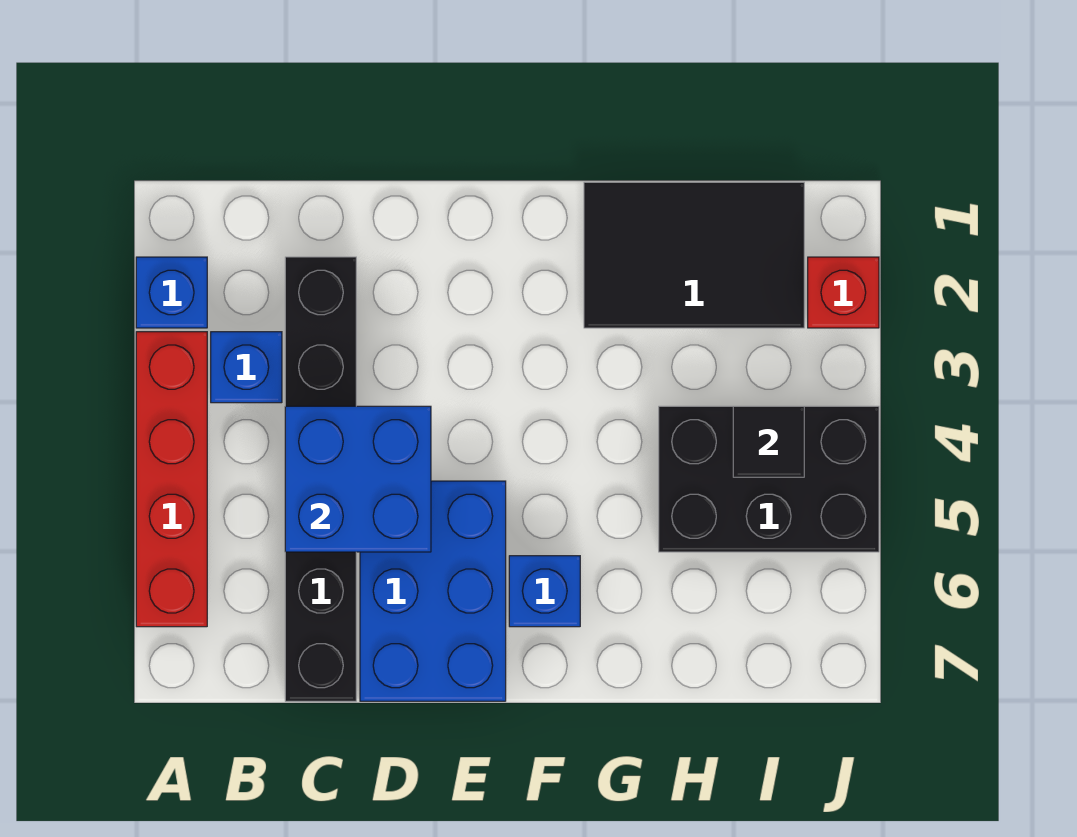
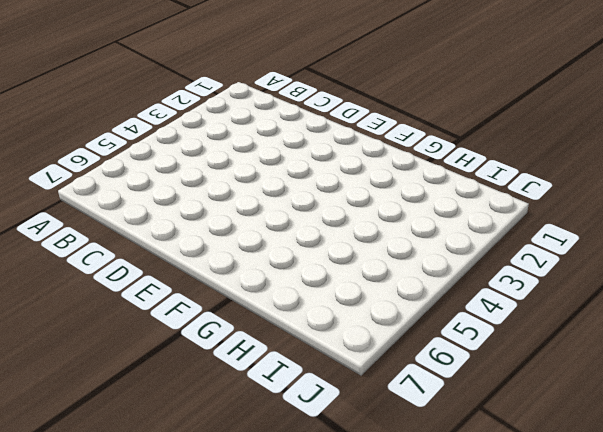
none -> blue brick A2 level 1
none -> red brick A3:A6 level 1

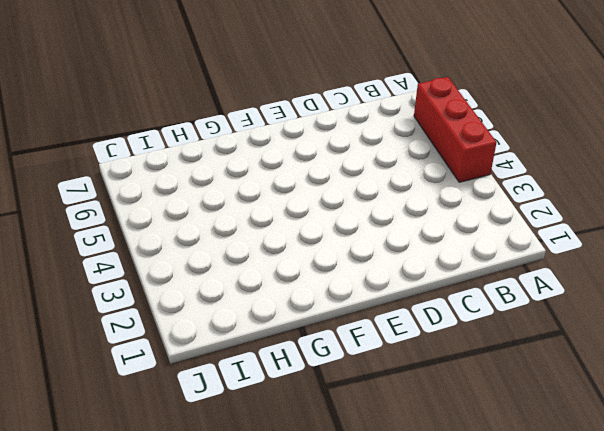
red brick A4:A6 level 1 -> red brick A3:A6 level 1
none -> blue brick A2 level 1
none -> blue brick B3 level 1

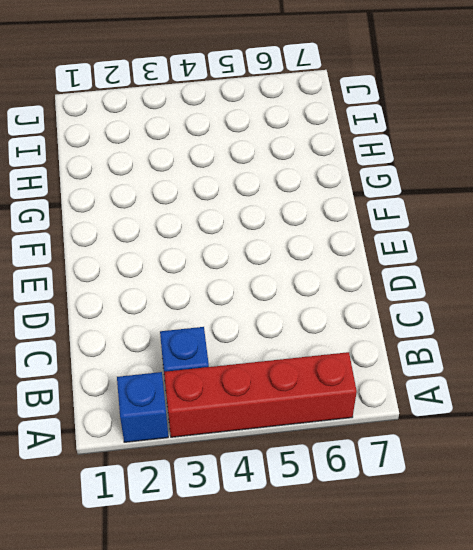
none -> black brick C2:C7 level 1
none -> blue brick D5:E7 level 1

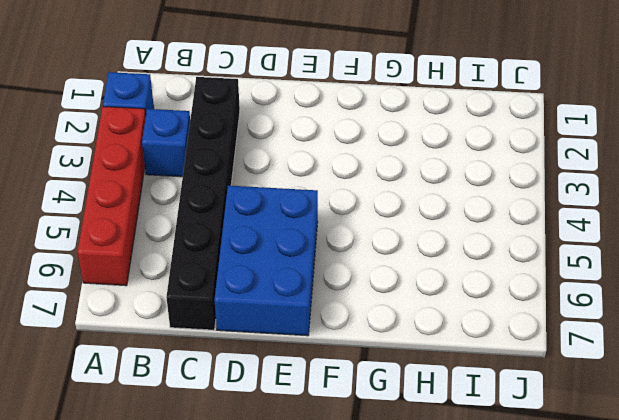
none -> blue brick F6 level 1
none -> black tile G1:I2 level 1

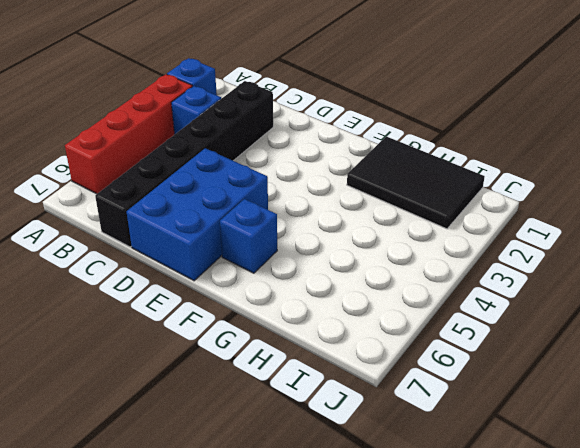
none -> black brick H4:J5 level 1
none -> red brick J2 level 1

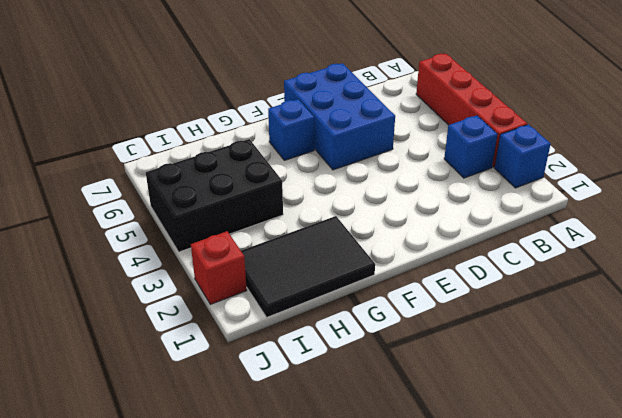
none -> black brick C2:C7 level 1
none -> blue brick C4:D5 level 2

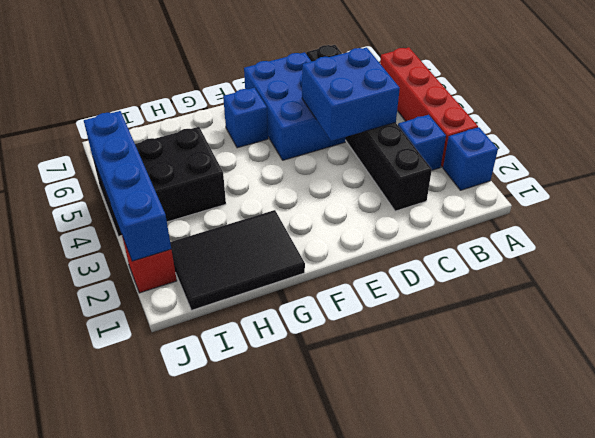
blue brick J2:J5 level 2 -> none
none -> black tile I4 level 2

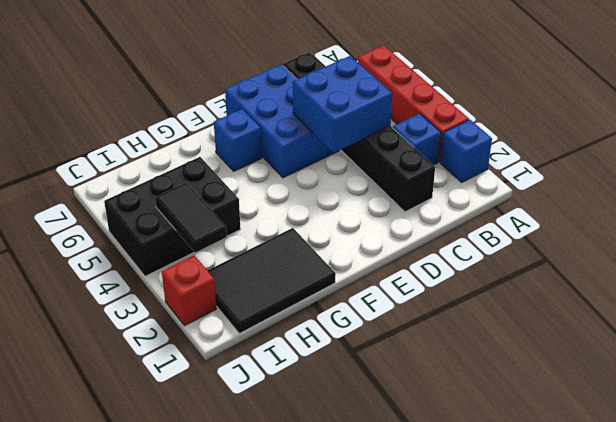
black tile I3:I4 level 2 -> black tile I4 level 2

